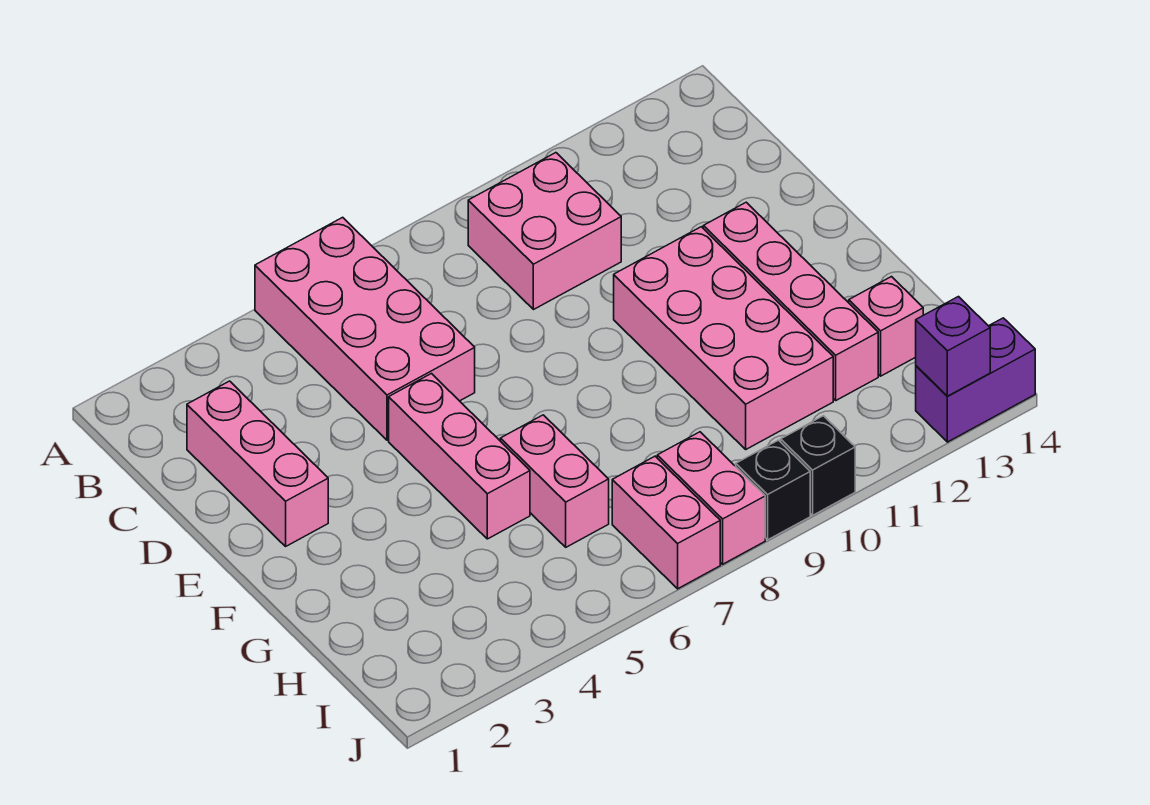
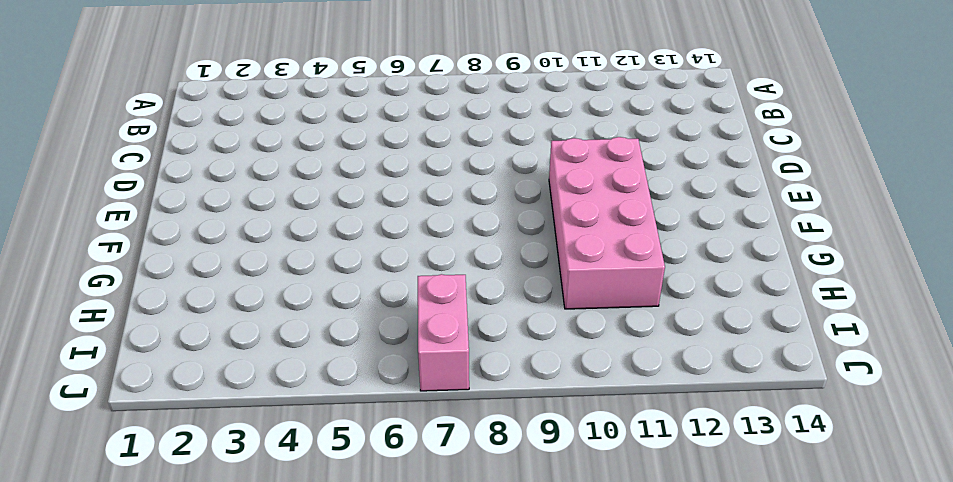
none -> pink brick A5:D6 level 1
none -> pink brick B9:C10 level 1
none -> pink brick C2:E2 level 1

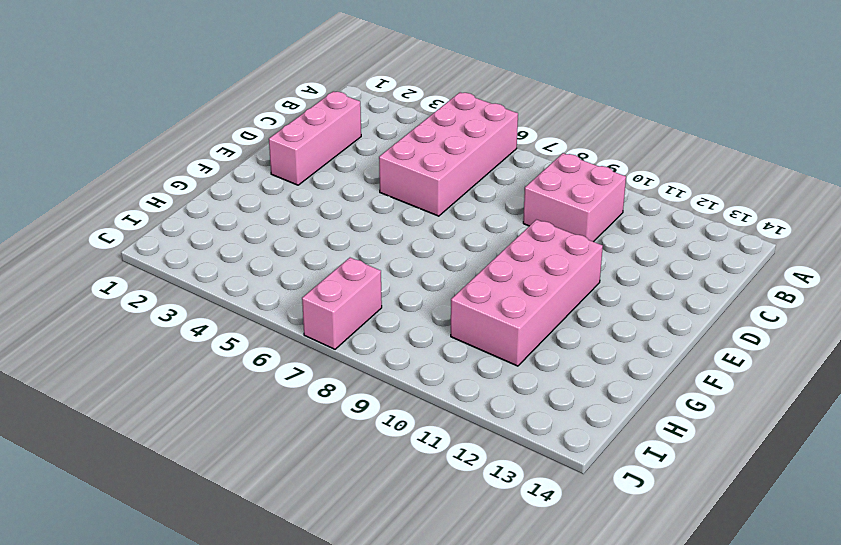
none -> pink brick E5:G5 level 1
none -> pink brick E12:H12 level 1
none -> pink brick G6:H6 level 1

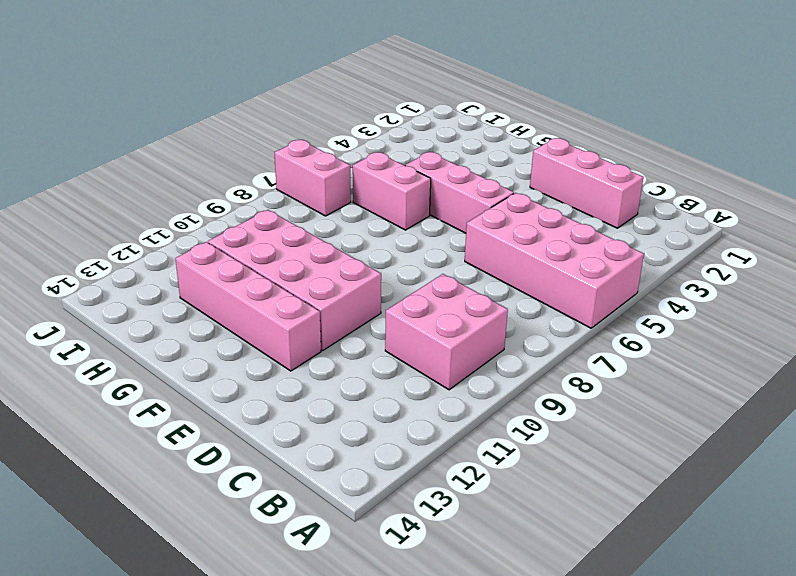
none -> pink brick H13 level 1
none -> pink brick I8:J8 level 1
none -> black brick J9 level 1

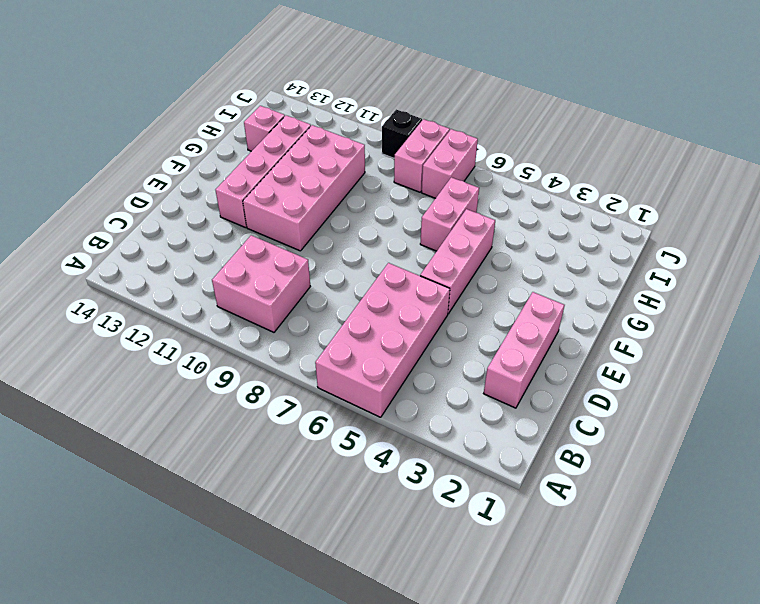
none -> black brick J10 level 1
none -> purple brick J13:J14 level 1
none -> purple brick J13 level 2

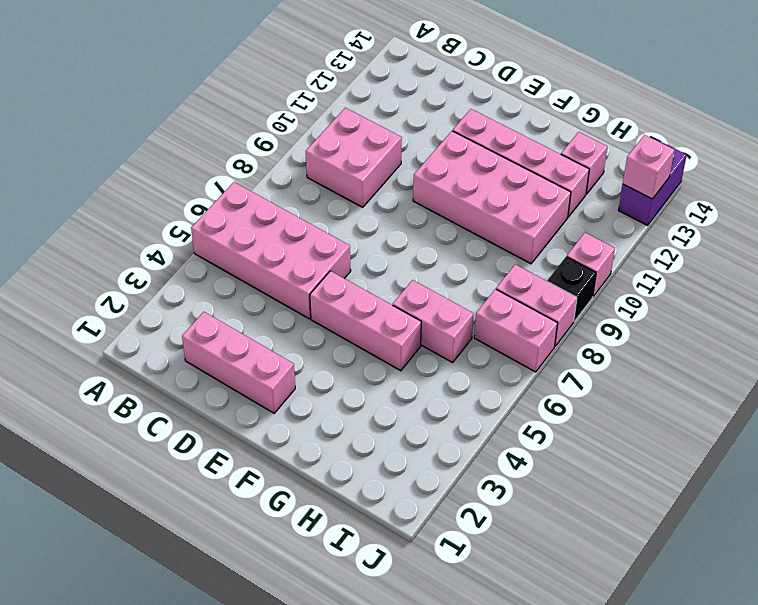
pink brick J10 level 1 -> black brick J10 level 1
pink brick J13 level 2 -> purple brick J13 level 2

